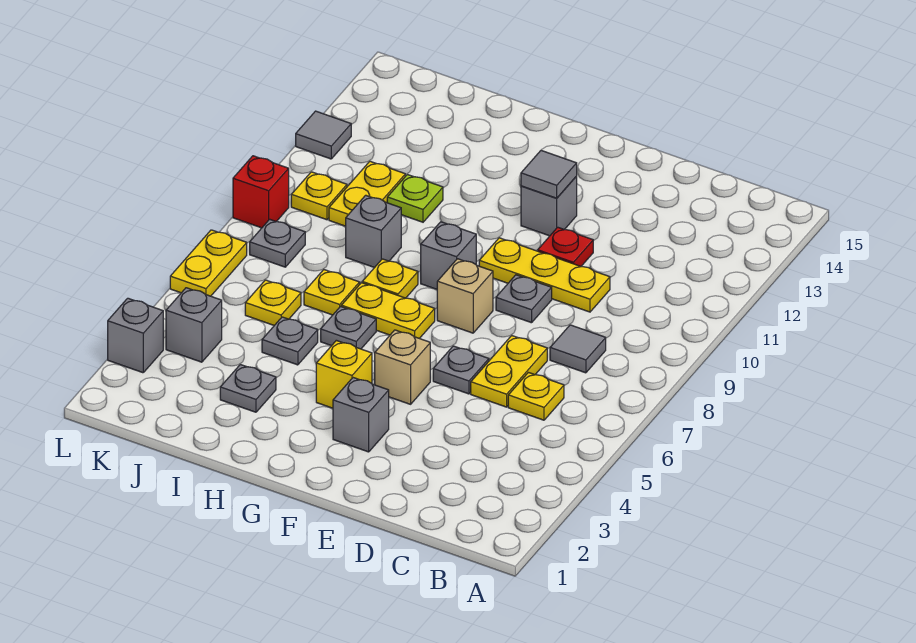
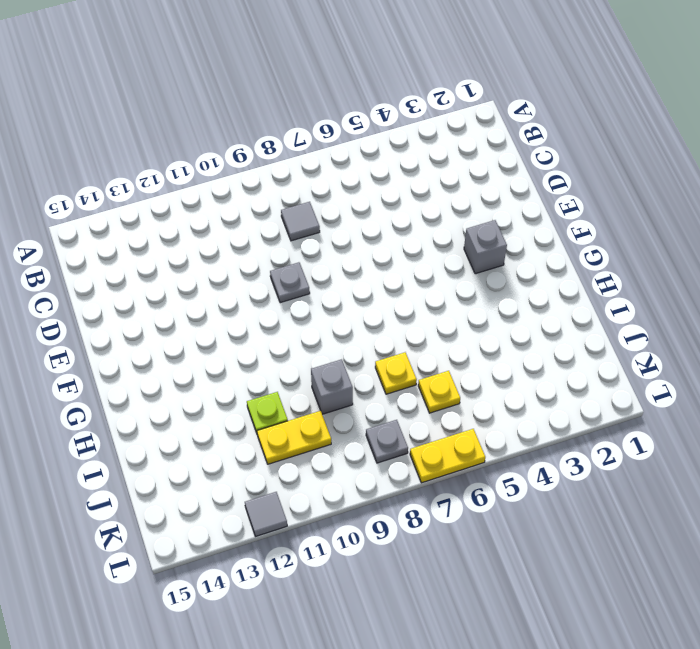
none -> yellow plate C6 level 1
none -> yellow plate D6:D7 level 1
none -> yellow plate D10:F10 level 1
none -> grey plate E6 level 1

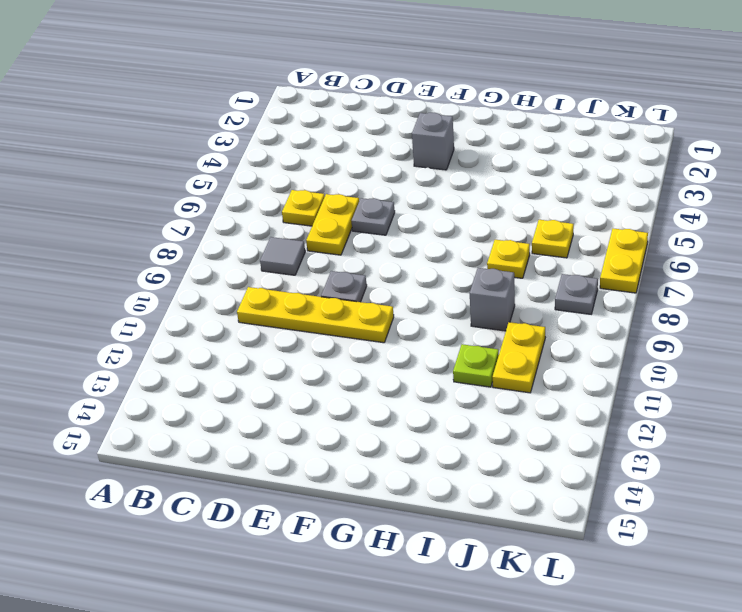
yellow plate C10:F10 level 1 -> yellow plate D10:F10 level 1
none -> red plate E11 level 1
none -> tan brick F5 level 1
none -> tan brick F8 level 1
none -> grey brick F12 level 1

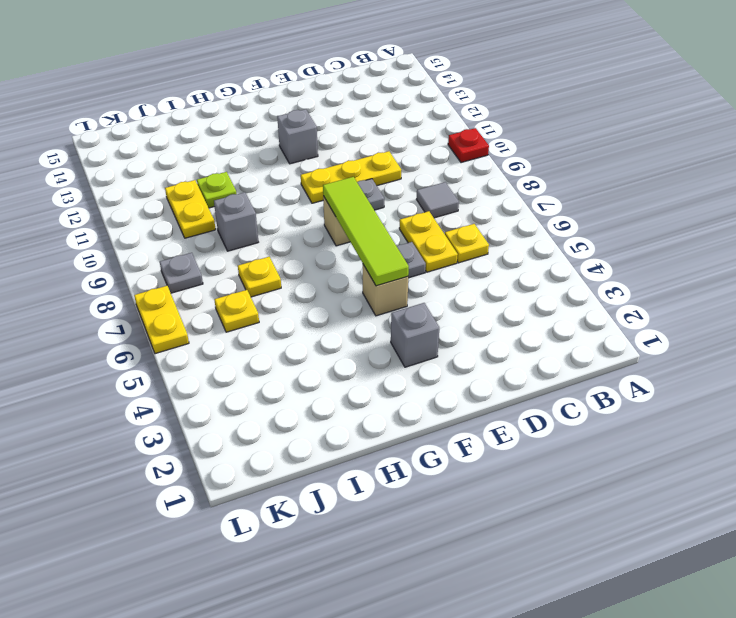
red plate A10 level 1 -> red plate E11 level 1
lime tile F5:F8 level 2 -> none
none -> yellow brick G4 level 1
none -> yellow plate G7:H7 level 1
none -> grey brick G9 level 1
none -> grey plate H6 level 1

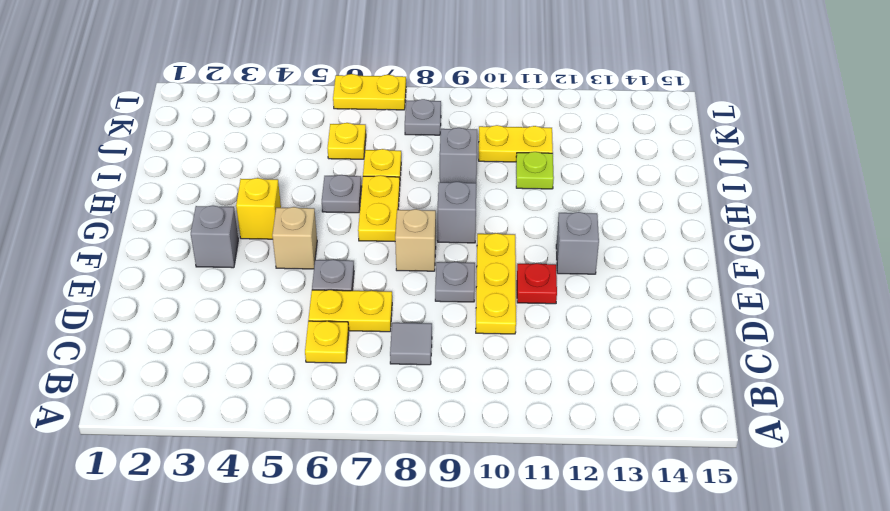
none -> yellow plate H8 level 1
none -> grey plate I3 level 1
none -> grey plate I5 level 1
none -> grey brick K4 level 1

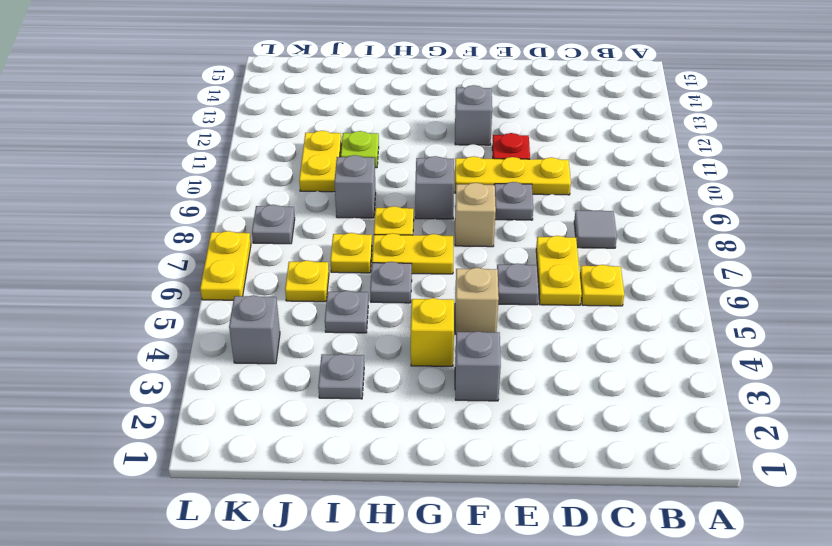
none -> yellow plate K10 level 1
none -> grey brick L3 level 1
none -> red brick L9 level 1
none -> grey tile L12 level 1

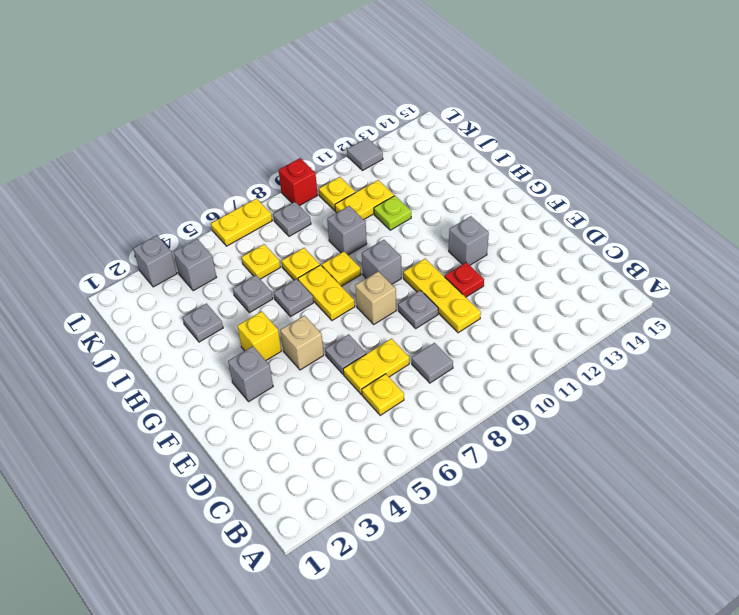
none -> grey tile F12 level 2

